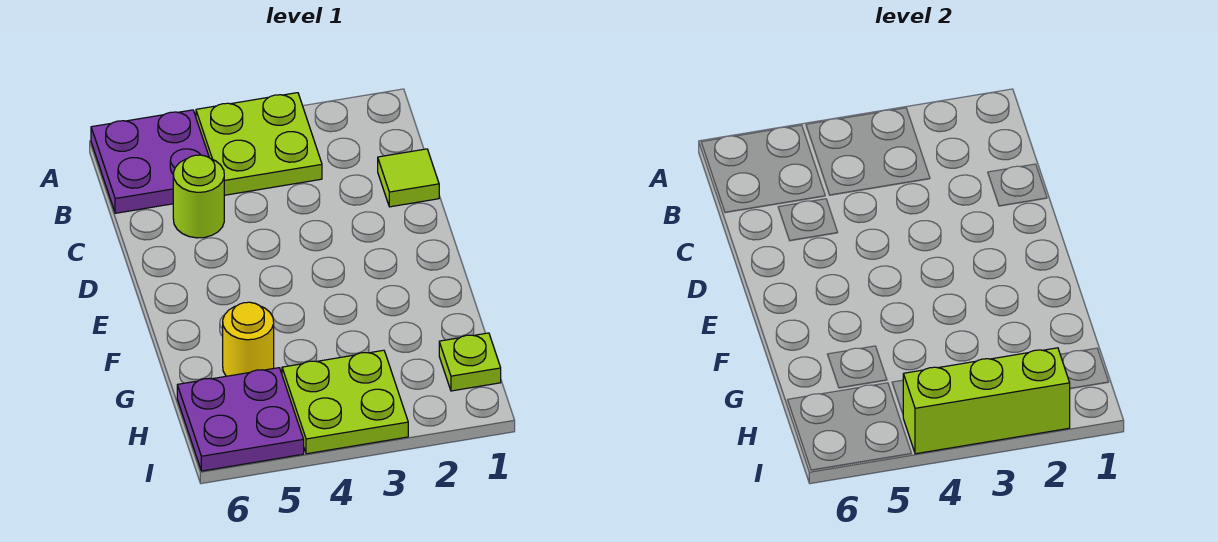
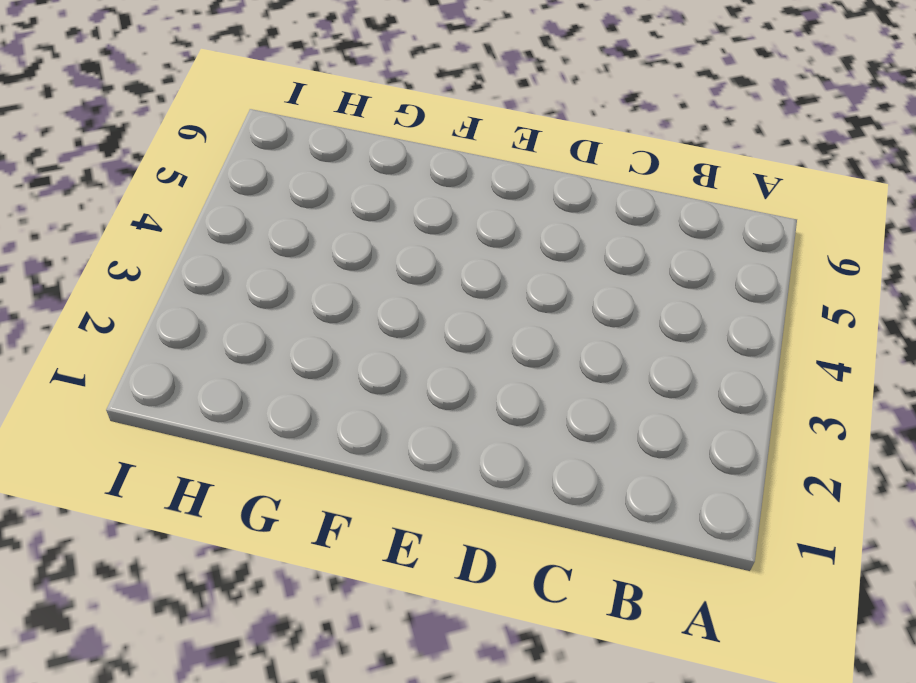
none -> lime plate A3:B4 level 1
none -> purple plate A5:B6 level 1

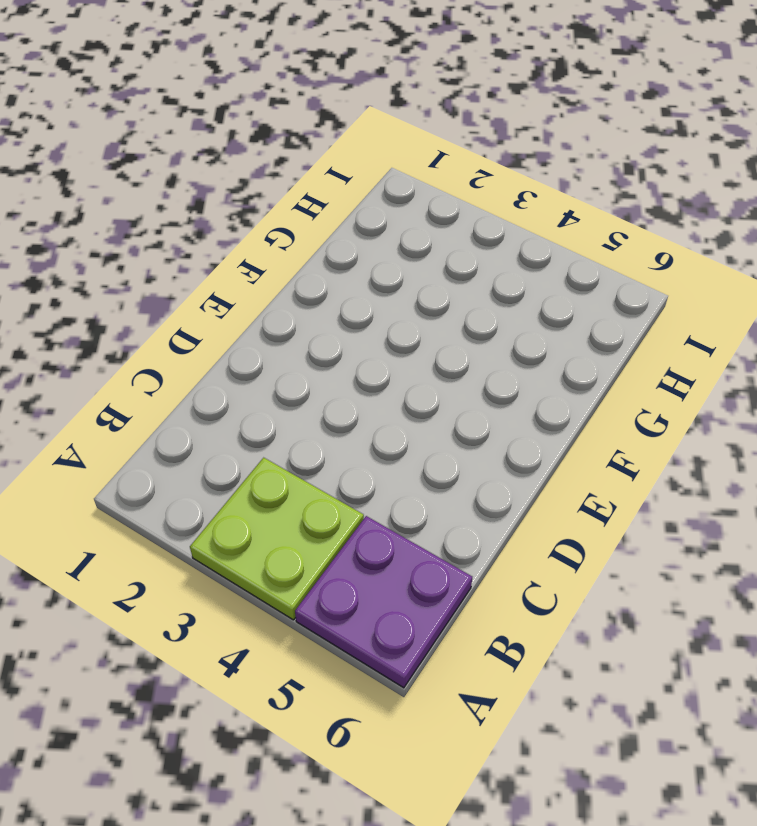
none -> lime tile C1 level 1
none -> lime round brick C5 level 1

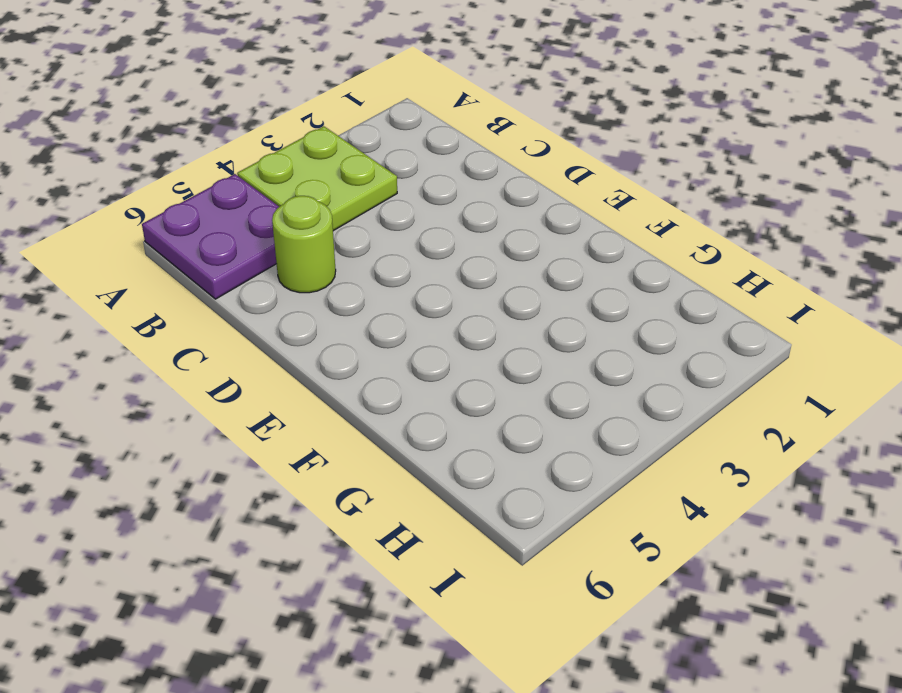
none -> lime tile C1 level 1
none -> yellow round brick G5 level 1

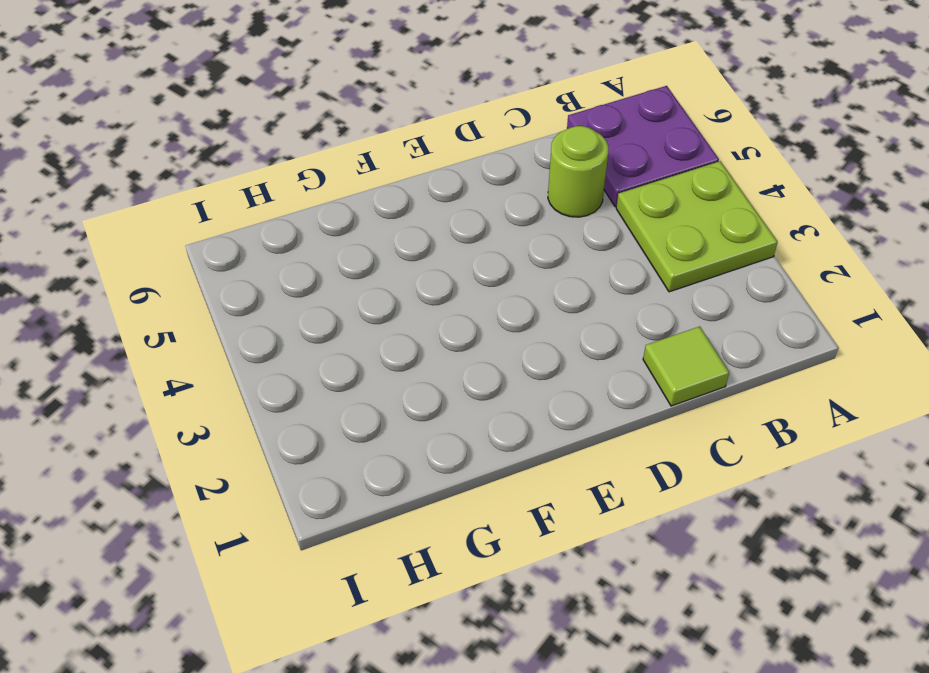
none -> yellow round brick G5 level 1
none -> lime plate H1 level 1

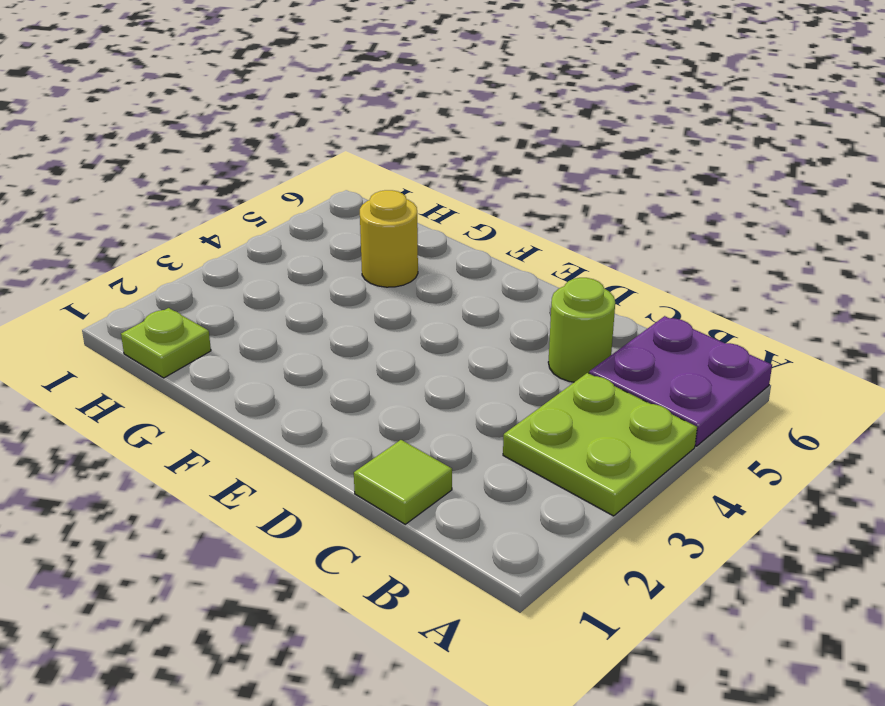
none -> lime plate H3:I4 level 1
none -> purple plate H5:I6 level 1

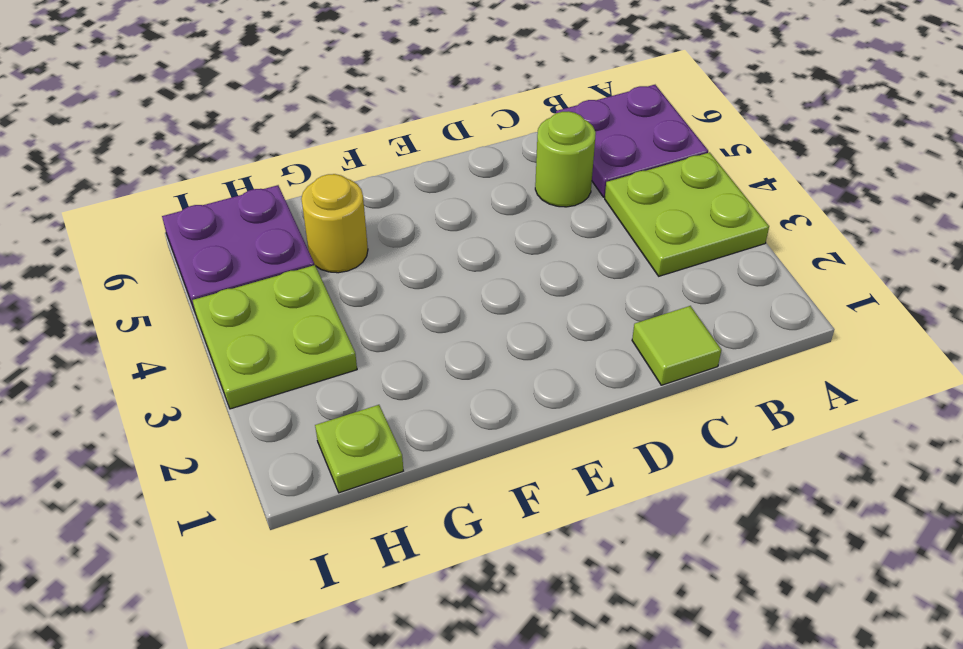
none -> lime brick I2:I4 level 2

